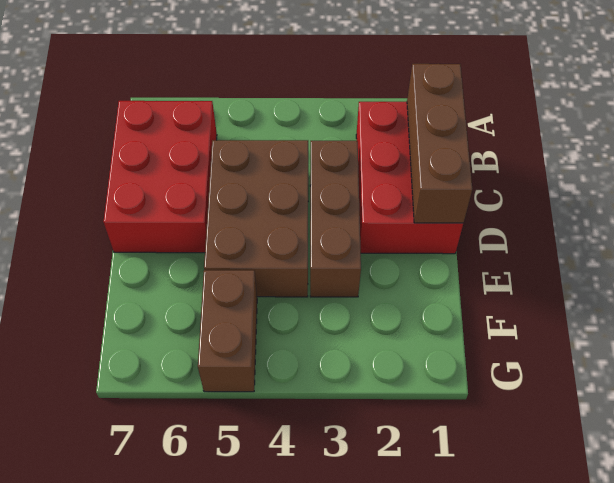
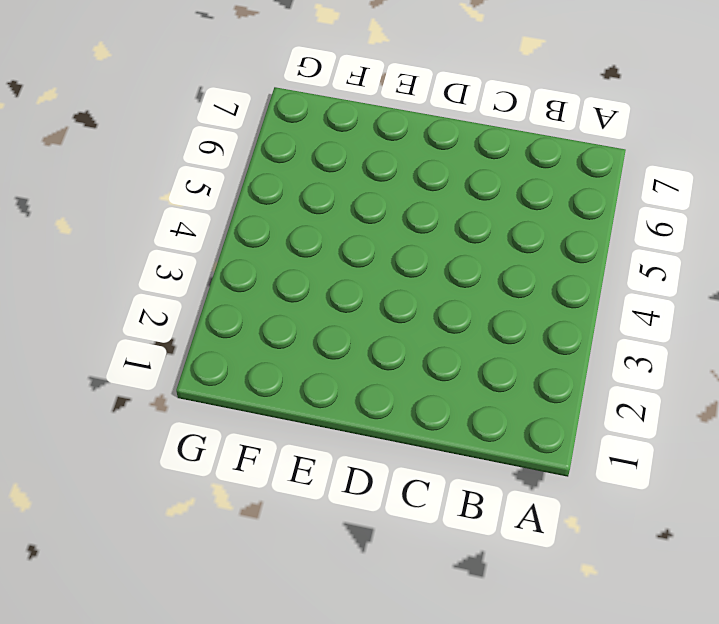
none -> red brick B1:D2 level 1
none -> red brick B6:D7 level 1

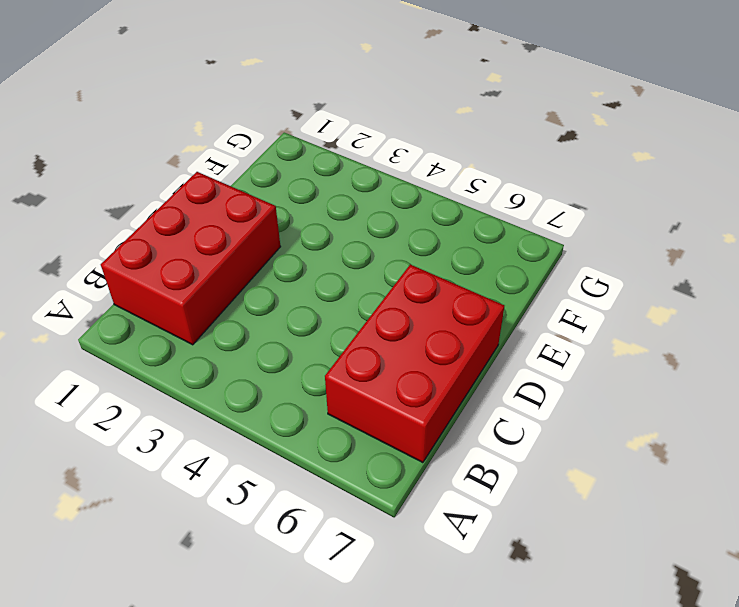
none -> brown brick C3:E3 level 1
none -> brown brick C4:E5 level 1

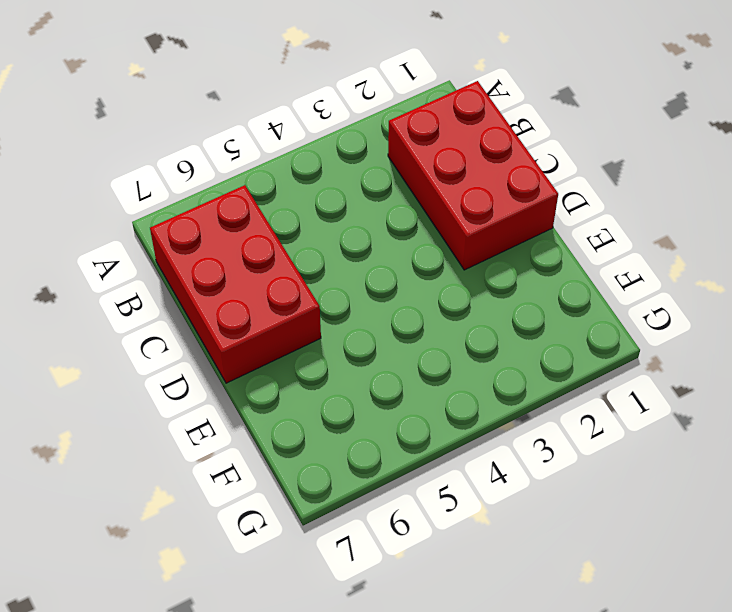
none -> brown brick C3:E3 level 1
none -> brown brick C4:E5 level 1

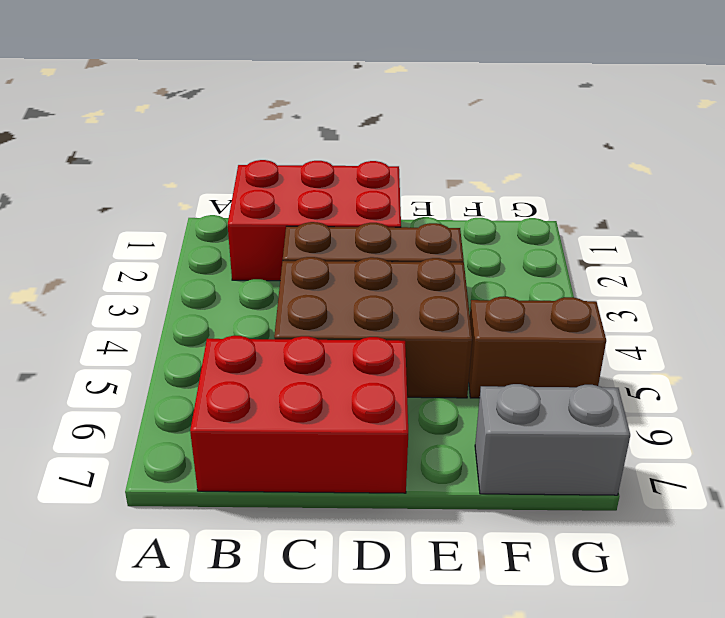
grey brick F7:G7 level 1 -> none
none -> brown brick B1:D1 level 2

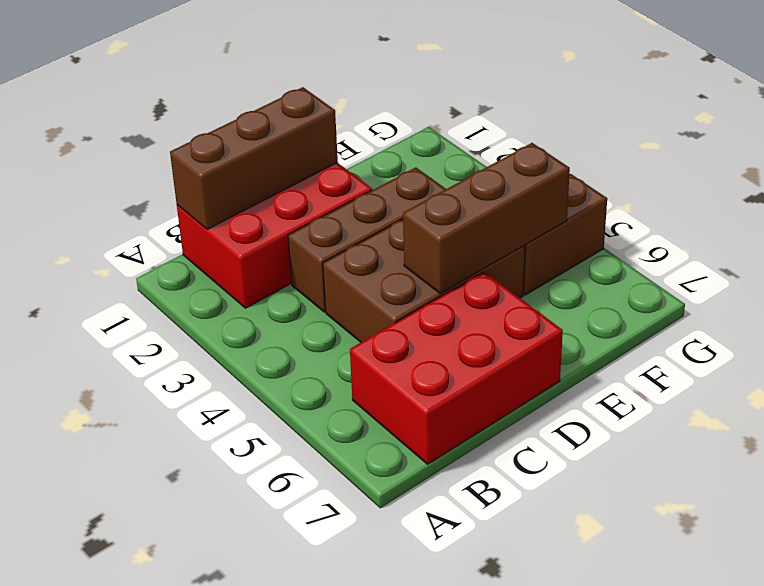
brown brick D5:F5 level 2 -> none

